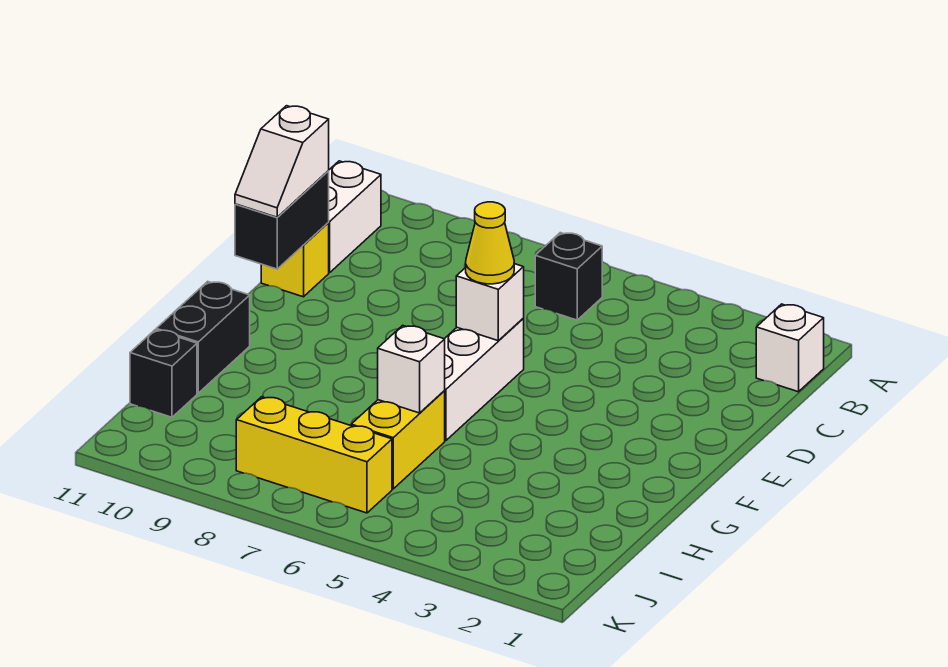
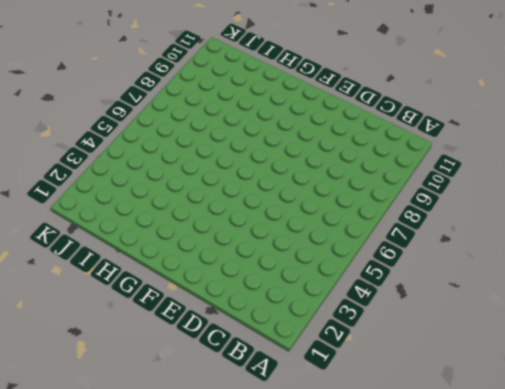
none -> white brick B1 level 1
none -> black brick B6 level 1
none -> white brick B11:C11 level 1

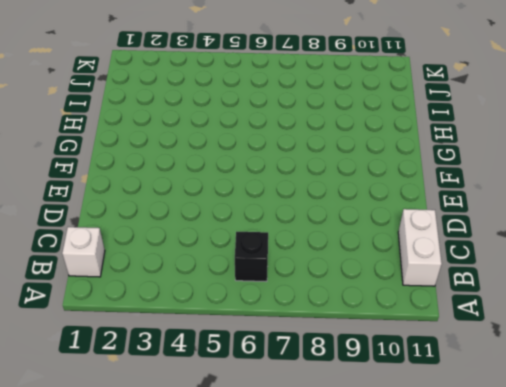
none -> yellow brick D11 level 1
none -> white brick E6:G6 level 1
none -> black brick G11:H11 level 1

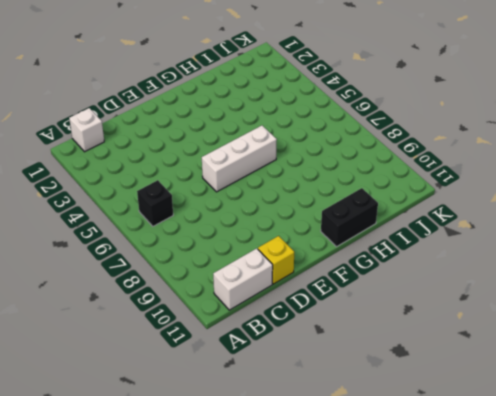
none -> yellow brick H6:I6 level 1
none -> black brick I11 level 1
none -> yellow brick J6:J8 level 1

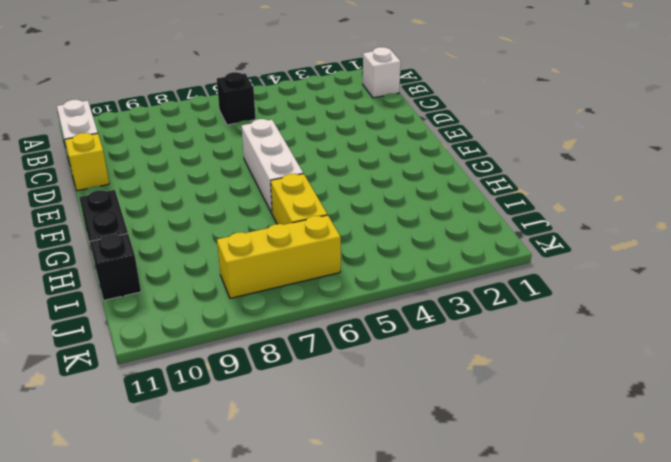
none -> black brick D11:E11 level 2
none -> white brick E6 level 2
none -> white brick H6 level 2

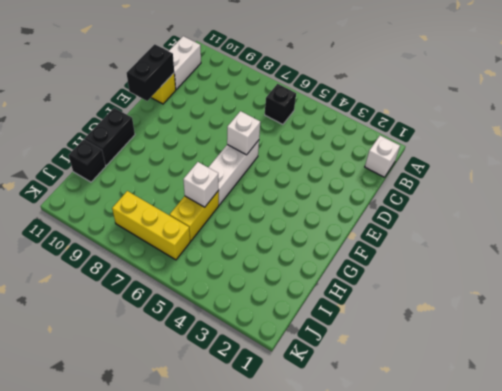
none -> white slope D11:E11 level 3 top D
none -> yellow cone E6 level 3

